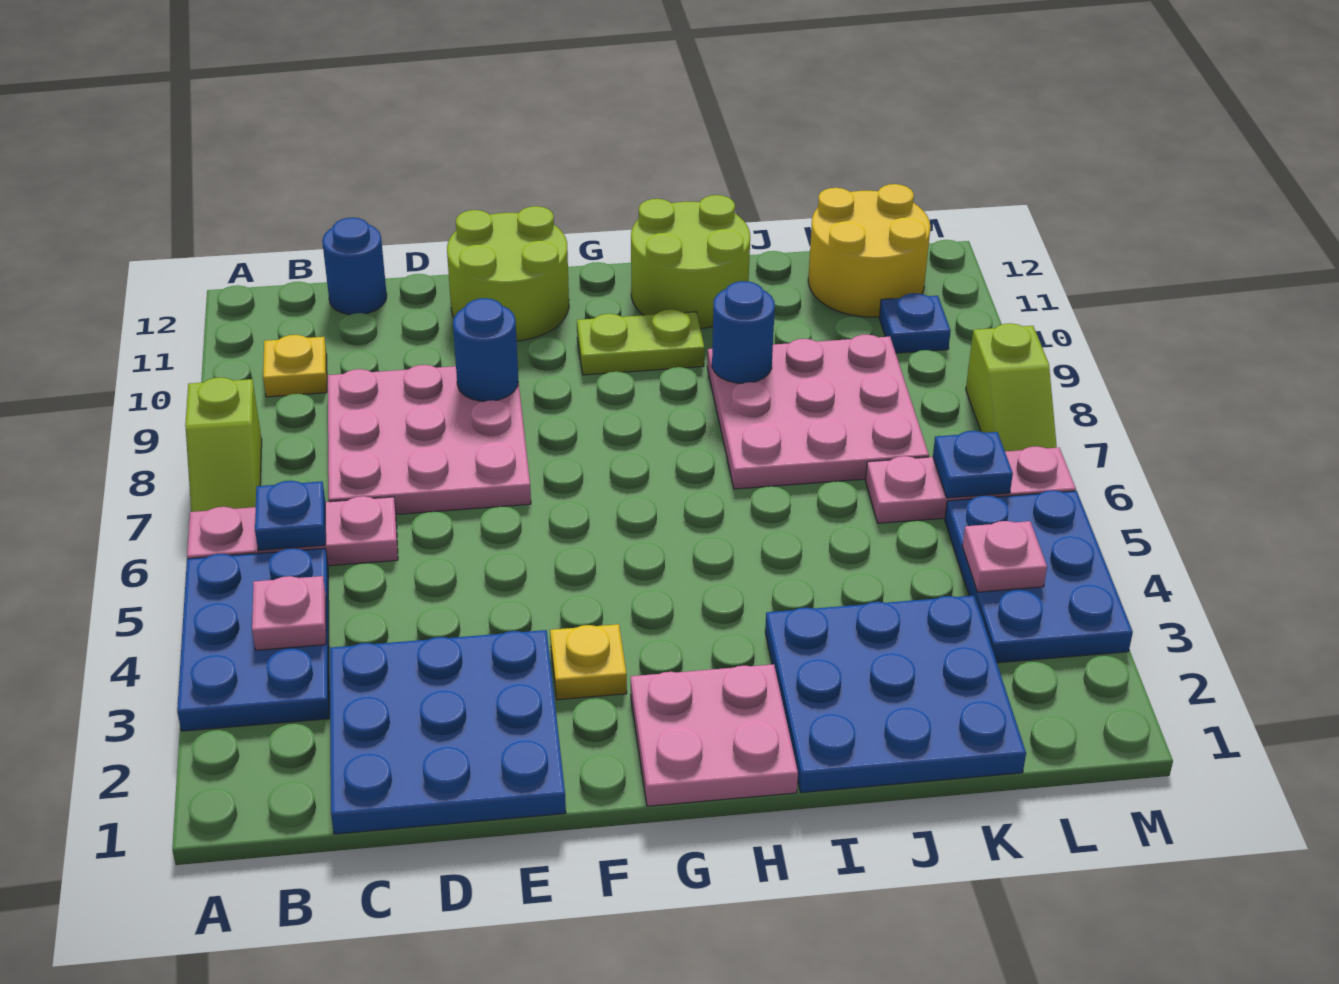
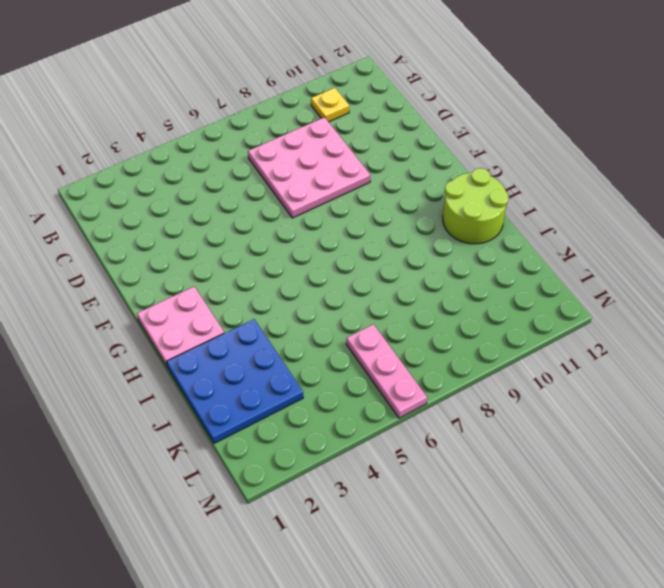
none -> blue plate A3:B5 level 1
none -> pink plate A6:C6 level 1
none -> lime slope A7:A8 level 1 top 8

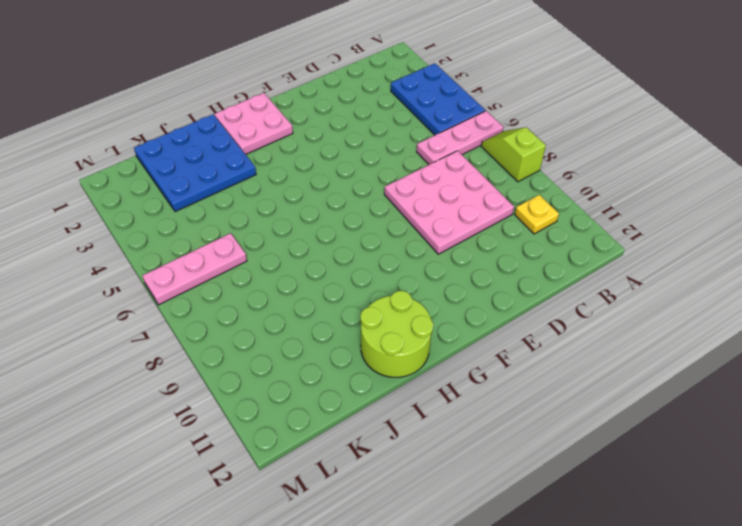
none -> blue plate C1:E3 level 1
none -> blue round brick C12 level 1
none -> lime round brick E11:F12 level 1

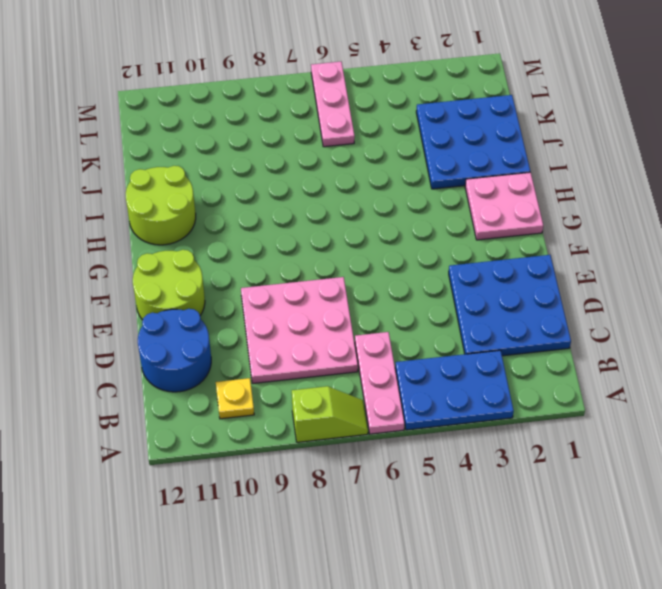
blue round brick C11:D12 level 1 -> blue round brick C12 level 1
none -> yellow plate F3 level 1
none -> lime plate G10:H10 level 1
none -> pink plate I7:K9 level 1

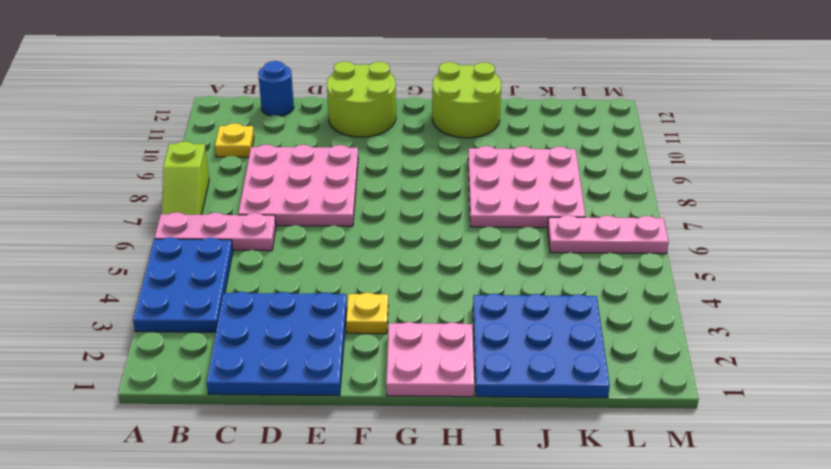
none -> lime plate G10:H10 level 1
none -> yellow round brick K11:L12 level 1
none -> blue plate L3:M5 level 1

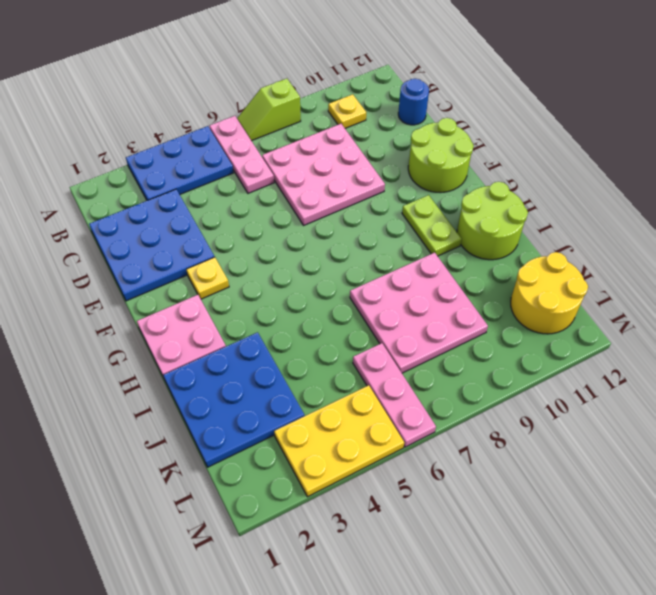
yellow plate L3:M5 level 1 -> blue plate L3:M5 level 1
none -> blue plate L10 level 1
none -> lime slope M7:M8 level 1 top 8
none -> pink plate B4 level 2

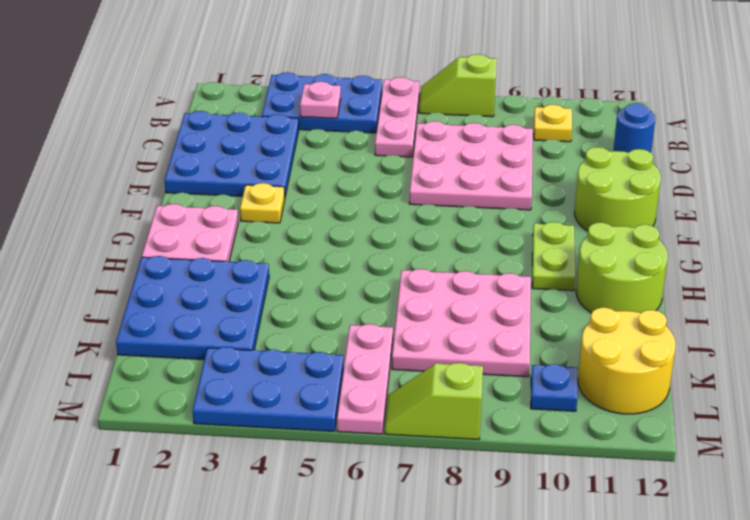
none -> blue plate B6 level 2
none -> blue round brick E9 level 2
none -> blue round brick I9 level 2

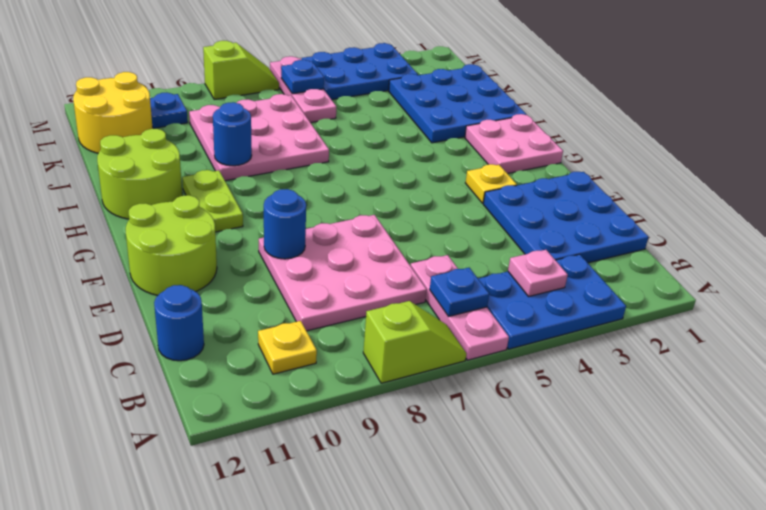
none -> pink plate L4 level 2

